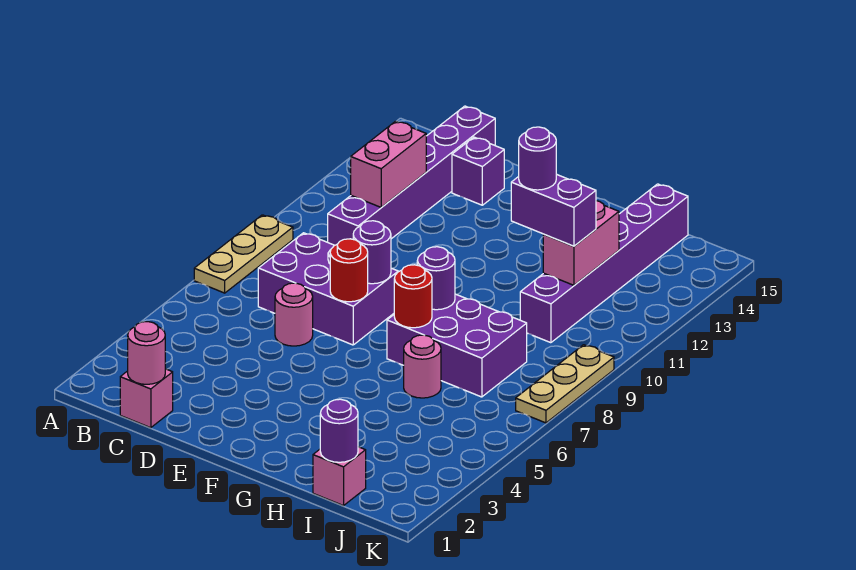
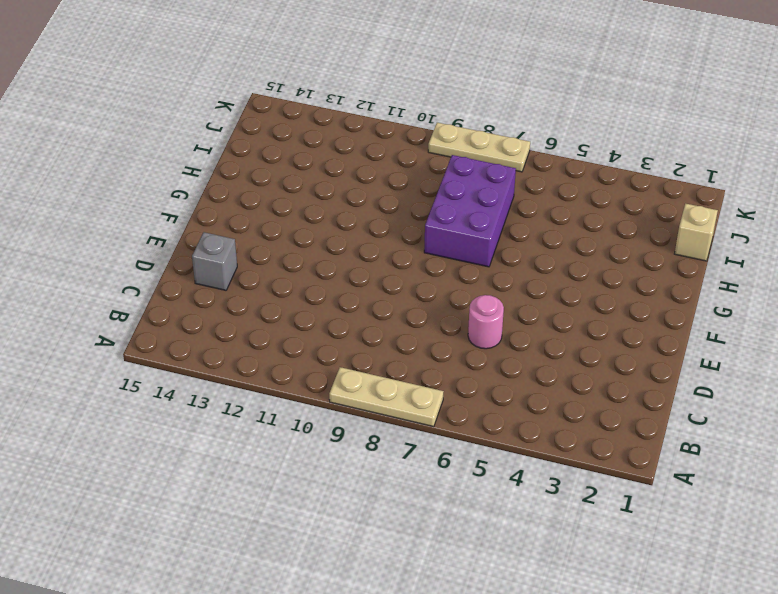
grey brick D14 level 1 -> purple brick D14 level 1
tan brick I1 level 1 -> pink brick I1 level 1
none -> pink brick C1 level 1
none -> purple brick C7:E8 level 1
none -> purple brick C10:C15 level 1

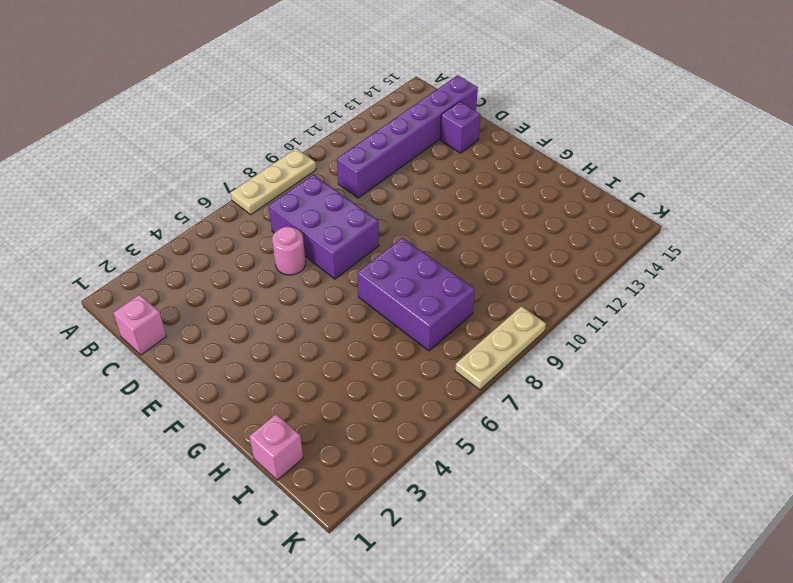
none -> pink round brick H6 level 1
none -> purple brick I10:I15 level 1
none -> pink round brick C1 level 2

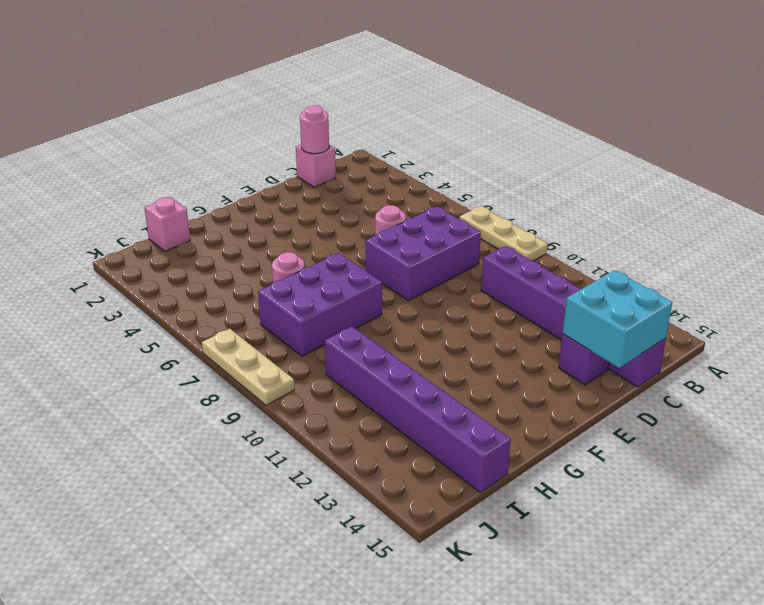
cyan brick C14:D15 level 2 -> none
none -> pink brick C11:C12 level 2
none -> red round brick E7 level 2
none -> purple round brick E8 level 2

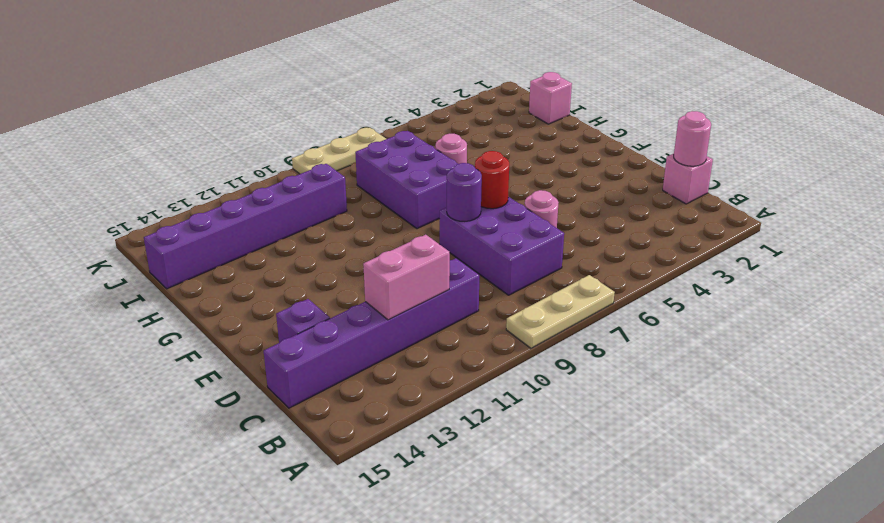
none -> red round brick G7 level 2
none -> purple round brick G8 level 2
none -> purple round brick I1 level 2

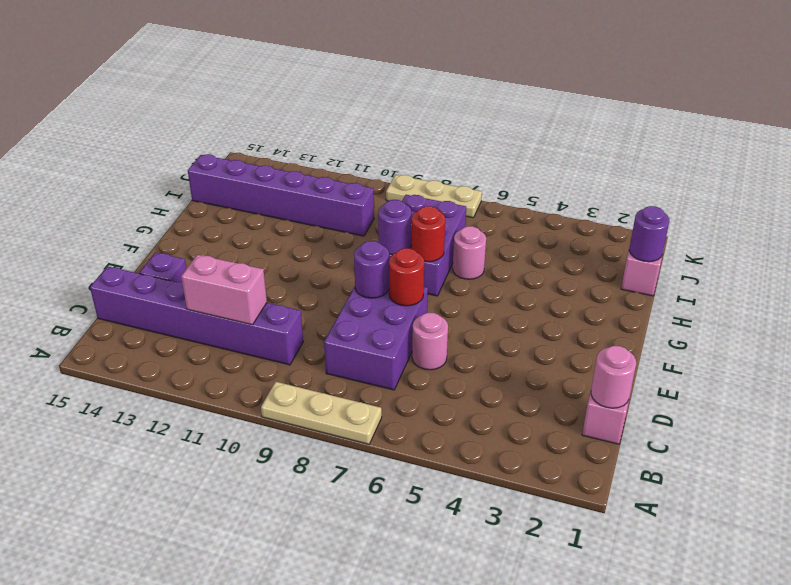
none -> pink brick I11:I12 level 2
none -> purple brick H11:I11 level 3
none -> purple round brick H11 level 4

